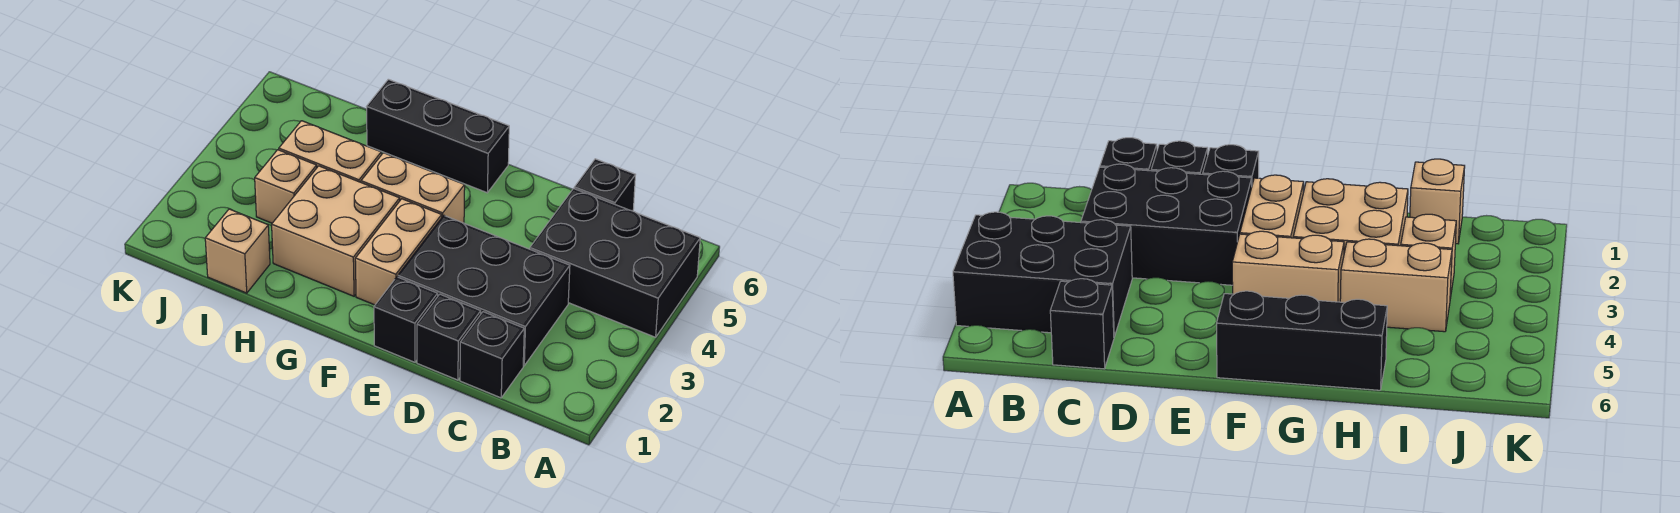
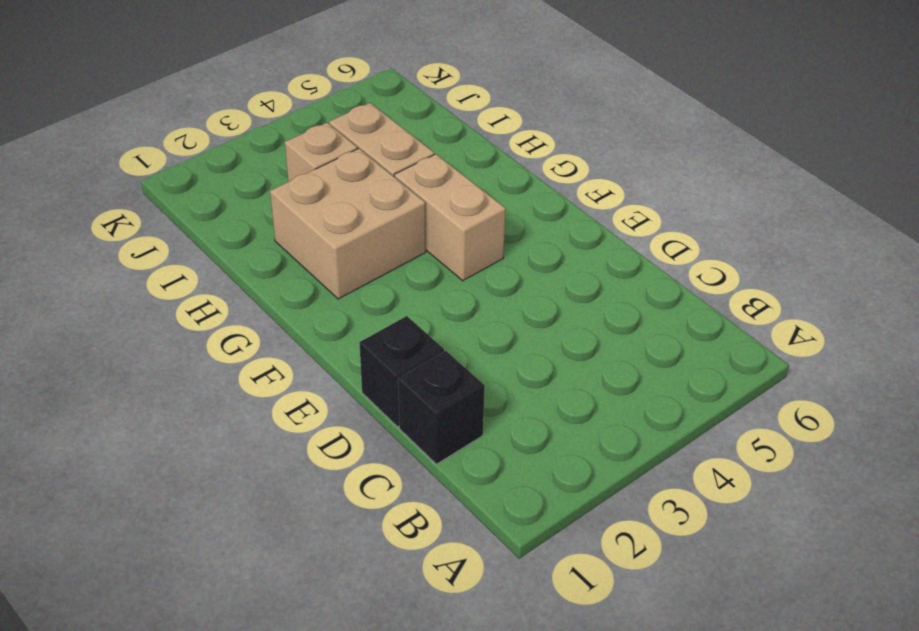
none -> black brick A4:C5 level 1
none -> black brick C2:E3 level 1
none -> black brick C6 level 1

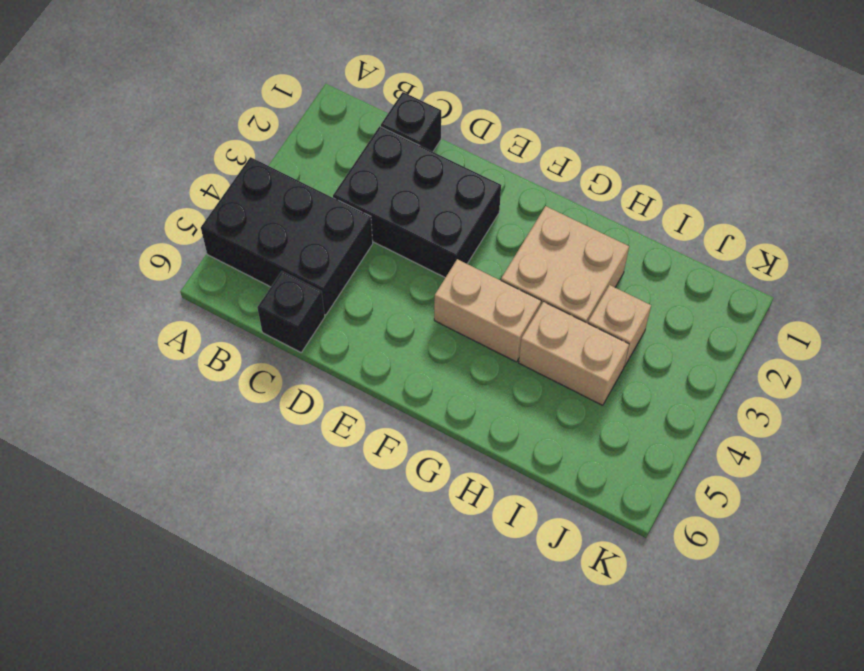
none -> black brick D1 level 1
none -> black brick E1 level 1
none -> tan brick F2:F3 level 1

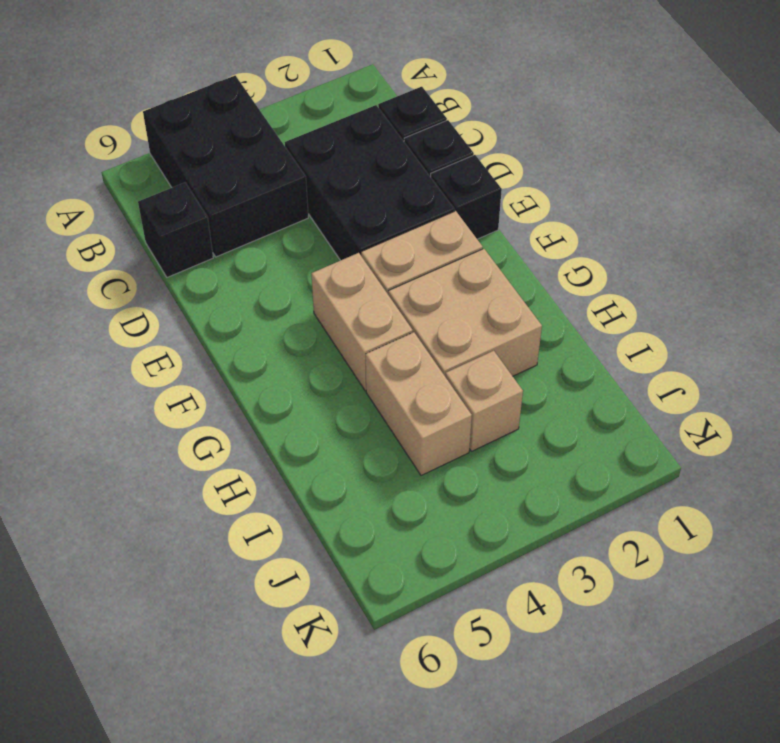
none -> black brick F6:H6 level 1
none -> tan brick I1 level 1

